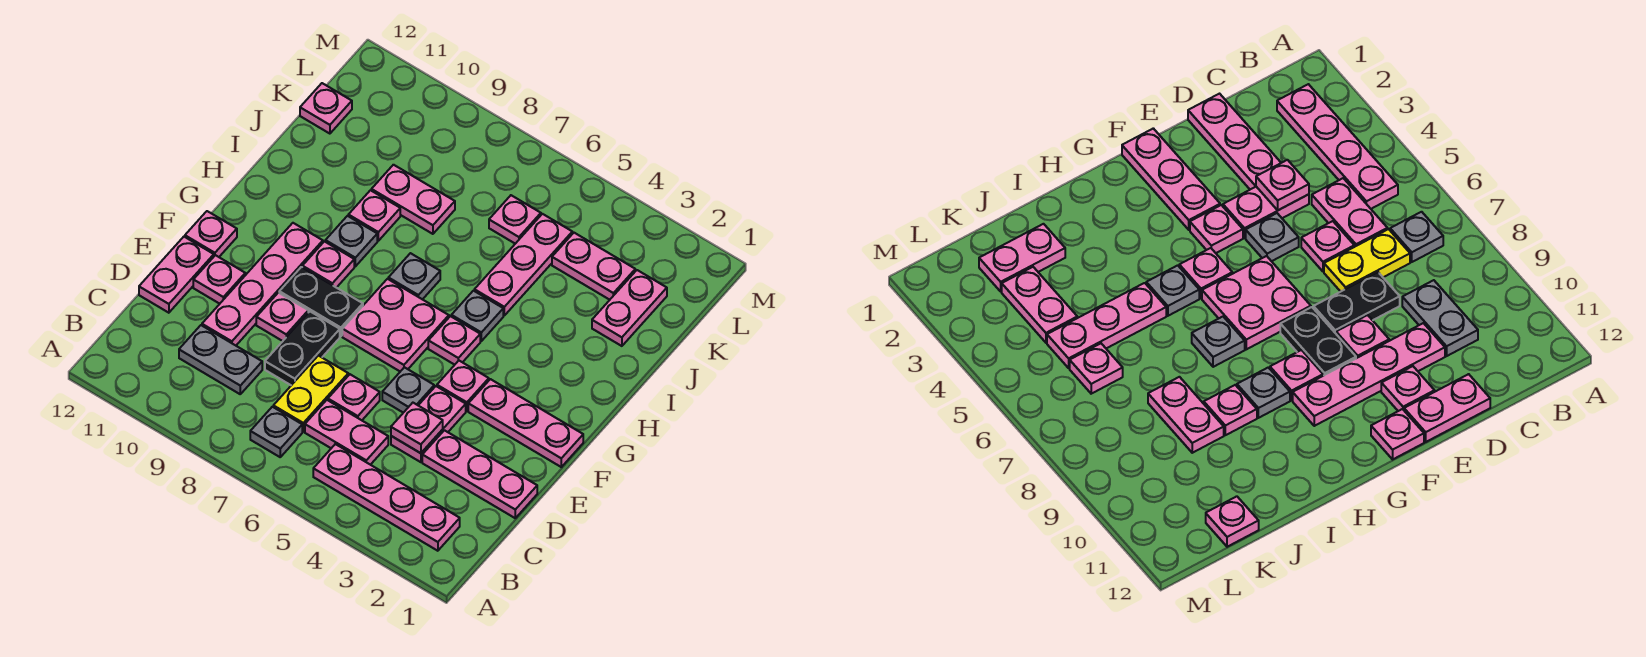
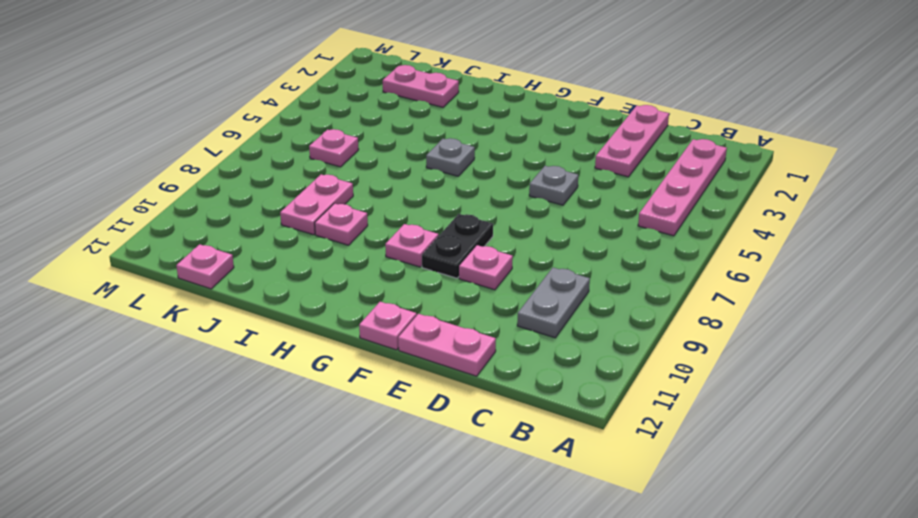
none -> grey plate B7 level 1
none -> pink plate C5:C6 level 1
none -> yellow plate C7:D7 level 1
none -> pink plate D4:E4 level 1

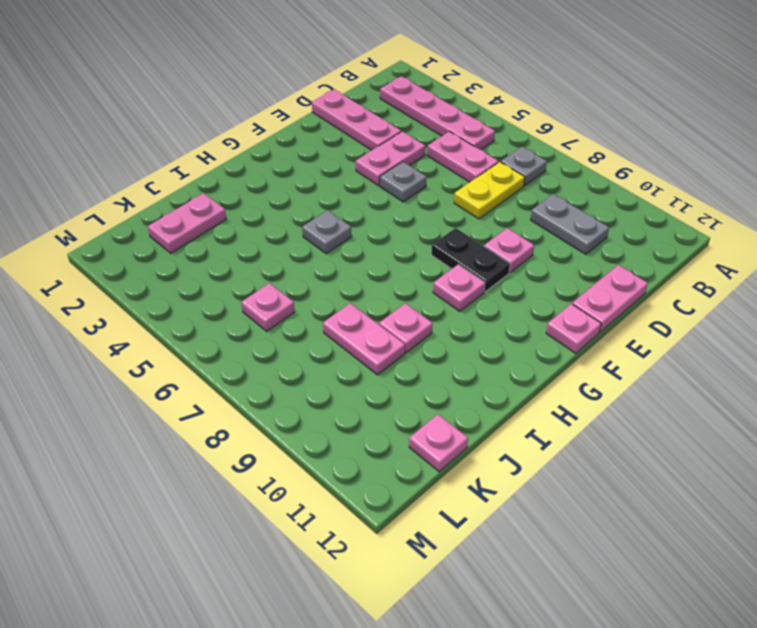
none -> pink plate D6 level 1
none -> black plate D8:E8 level 1
none -> pink plate D10:G10 level 1
none -> pink plate E11 level 1

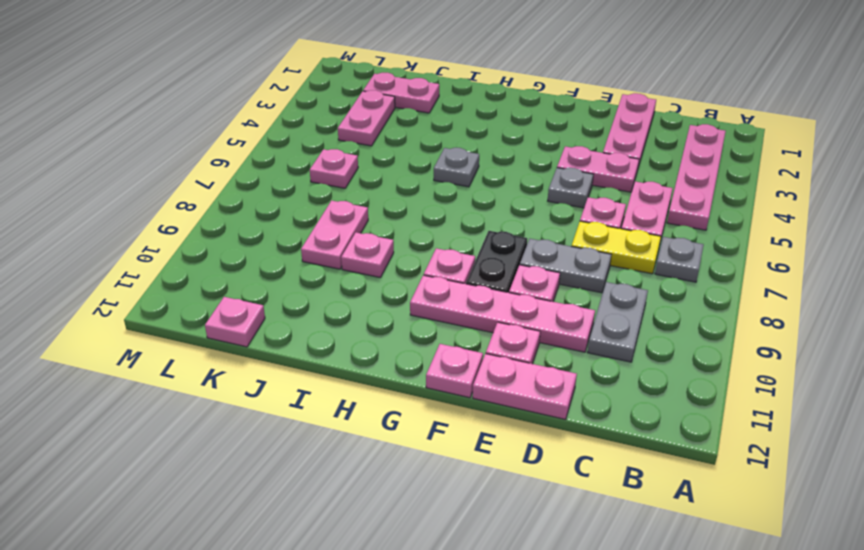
grey plate D8:E8 level 1 -> black plate D8:E8 level 1
none -> pink plate F1:F3 level 1
none -> pink plate F4 level 1
none -> pink plate F6:G7 level 1
none -> pink plate G5 level 1

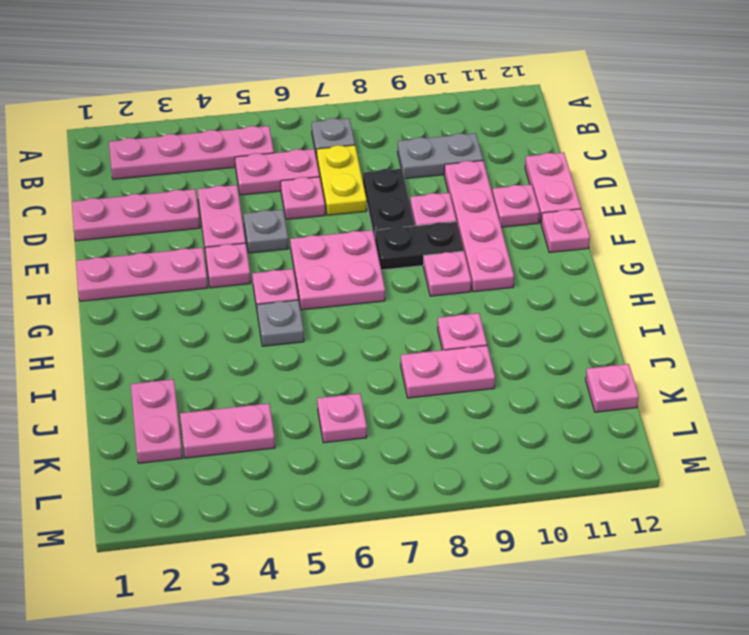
none -> grey plate H7 level 1
none -> grey plate H9 level 1
none -> pink plate I5:K5 level 1
none -> pink plate D4 level 2

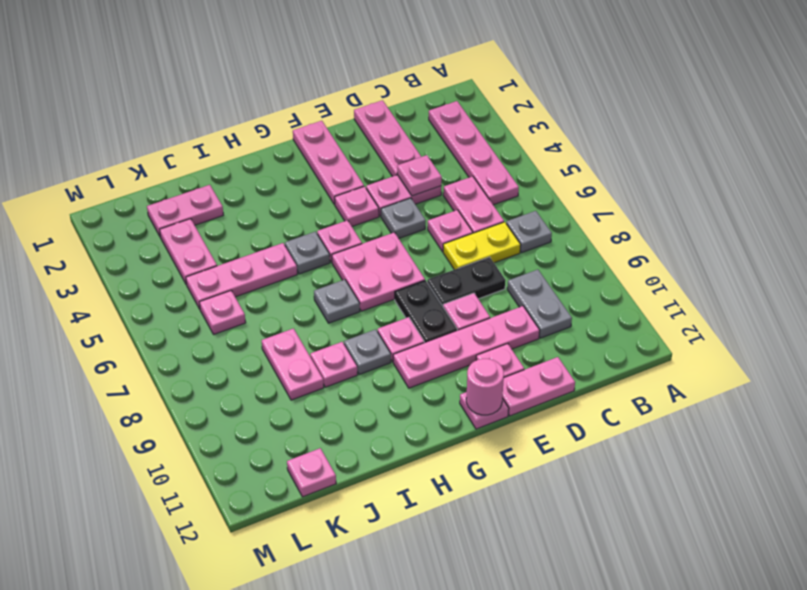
pink round brick F12 level 2 -> none

